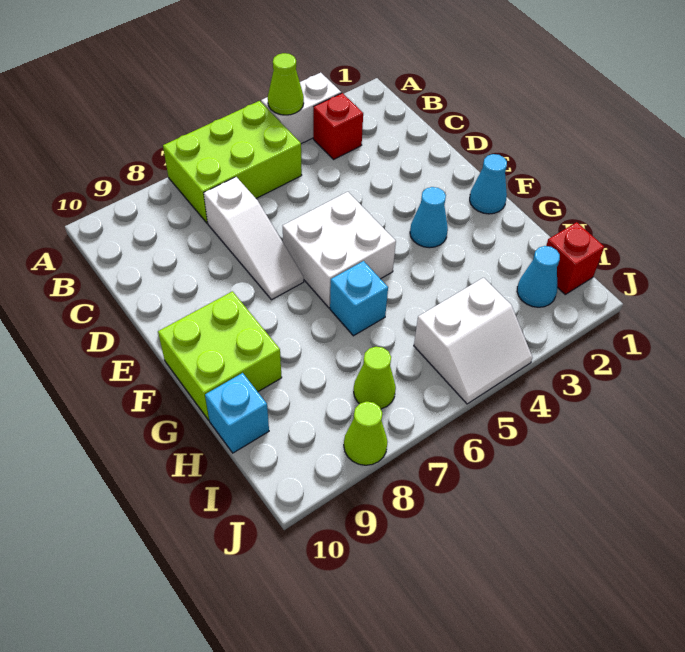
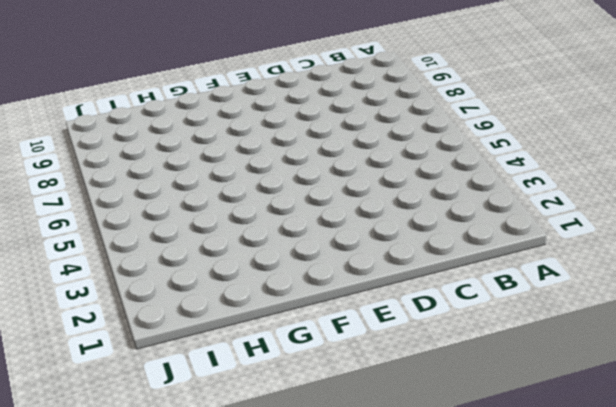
none -> white brick A3:A4 level 1
none -> lime brick A5:B7 level 1
none -> red brick B3 level 1

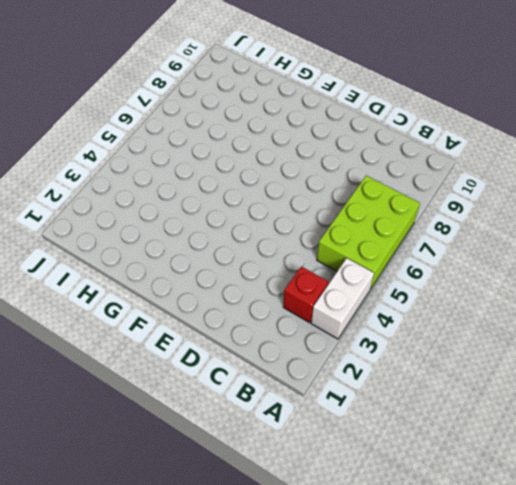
none -> white slope C7:E7 level 1 top C
none -> white brick E5:F6 level 1
none -> cyan cone F1 level 1

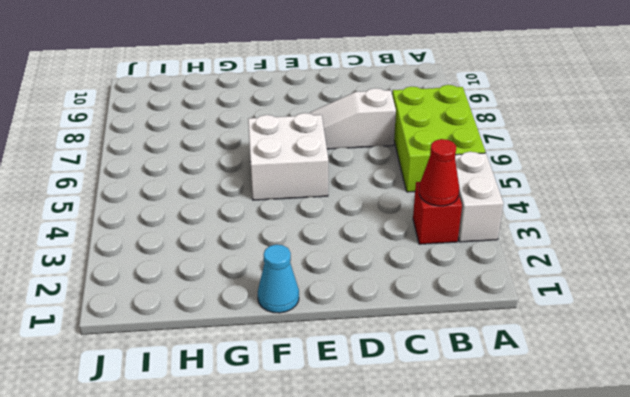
red cone B3 level 2 -> none
none -> cyan cone F3 level 1
none -> lime brick F9:G10 level 1
none -> cyan brick G6 level 1

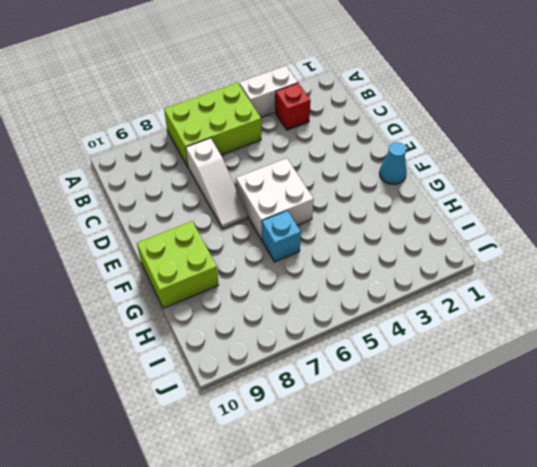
none -> cyan cone F3 level 1
none -> cyan brick H10 level 1
none -> red brick I1 level 1

